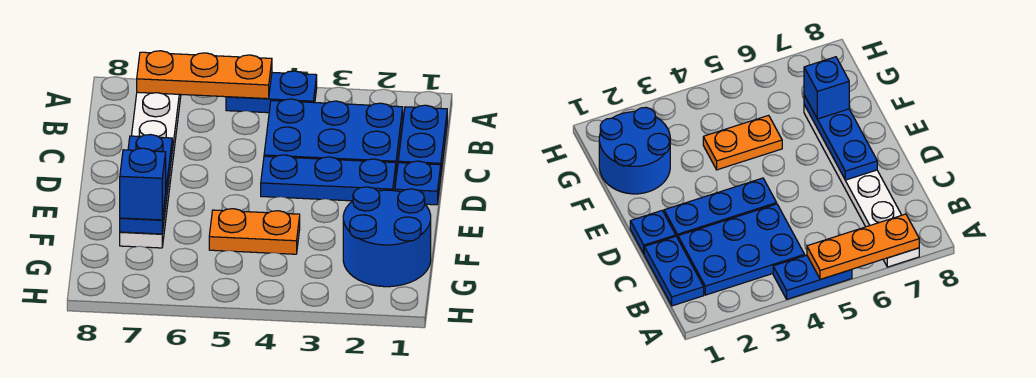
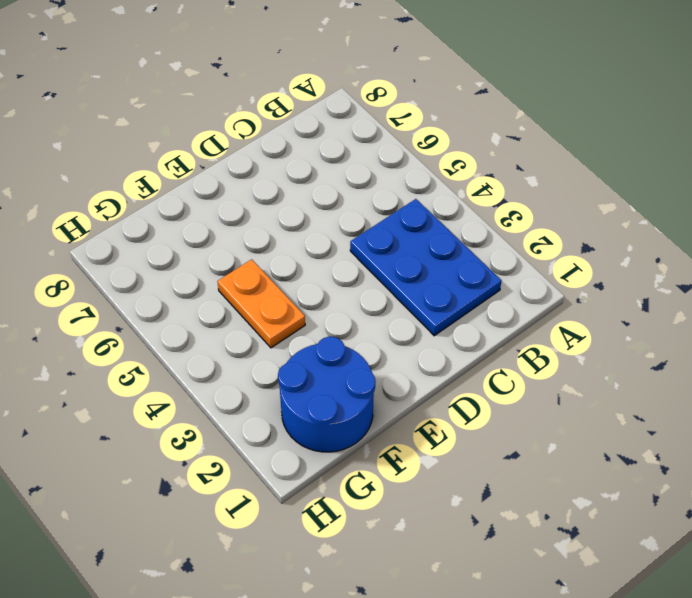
none -> blue plate A4:A5 level 1
none -> white plate A7:F7 level 1

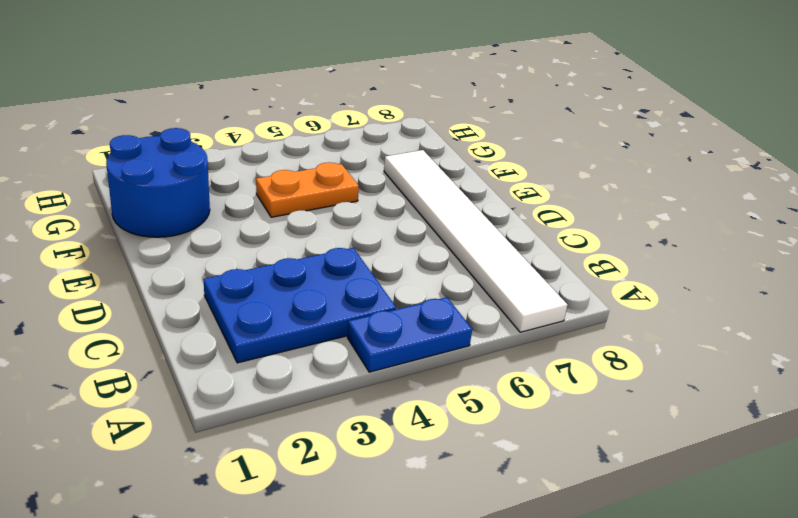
white tile A7:F7 level 1 -> white plate A7:F7 level 1
none -> blue plate B1:C1 level 1
none -> blue plate D1 level 1

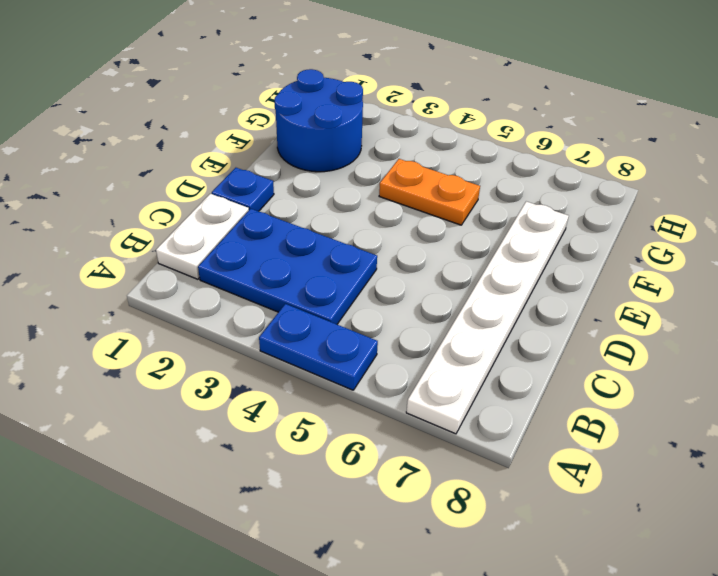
white plate B1:C1 level 1 -> blue plate B1:C1 level 1
none -> blue plate D2:D4 level 1
none -> orange plate A5:A7 level 2

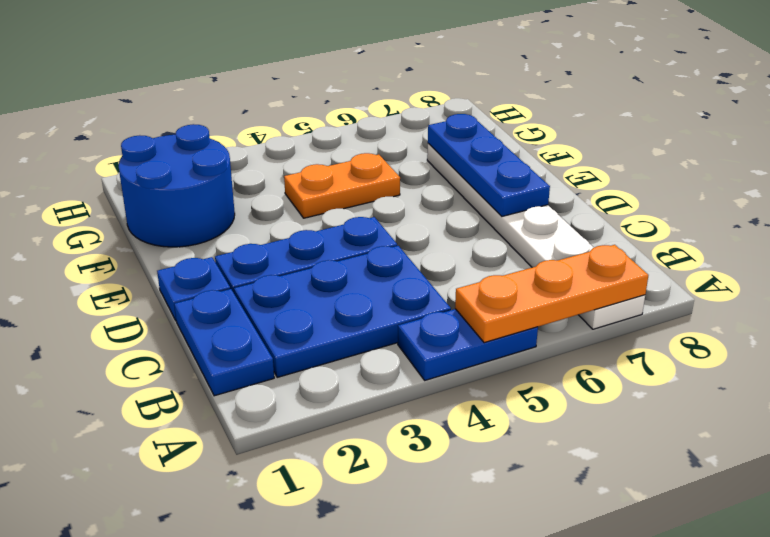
none -> blue brick F7 level 3

